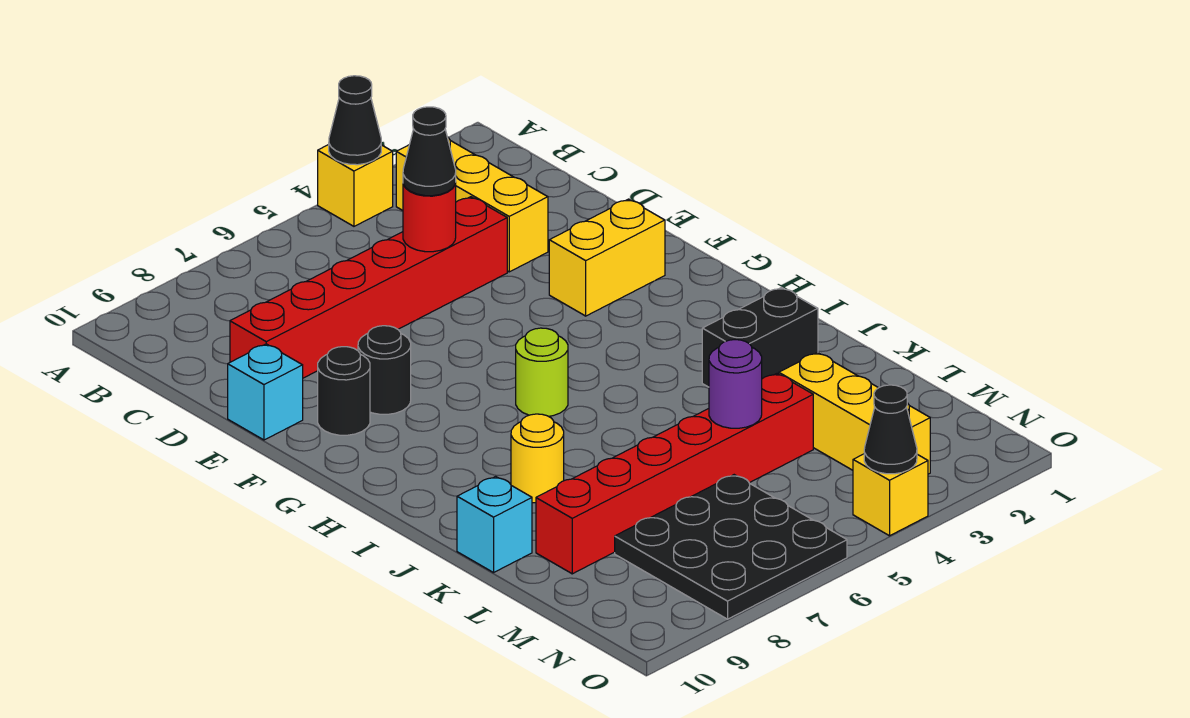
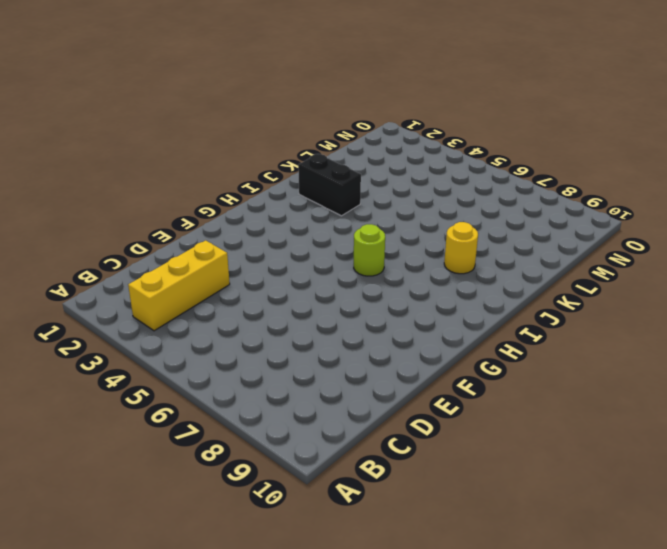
none -> yellow brick A4 level 1
none -> red brick D4:D9 level 1
none -> cyan brick E10 level 1

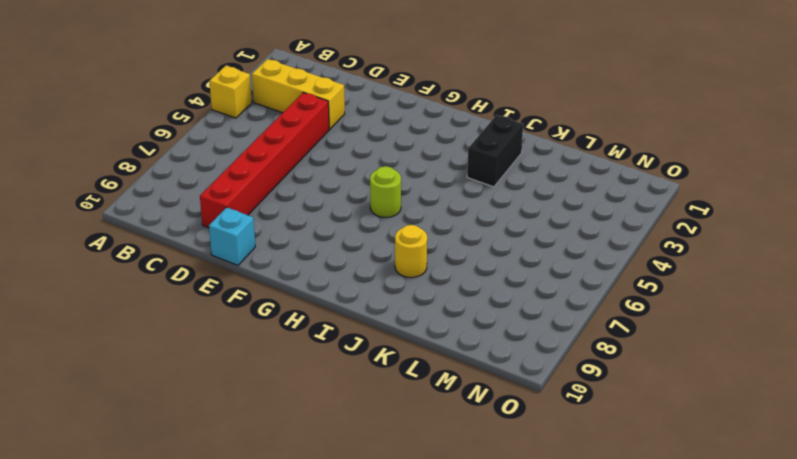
none -> yellow brick F2:F3 level 1
none -> black round brick F8 level 1
none -> black round brick F9 level 1

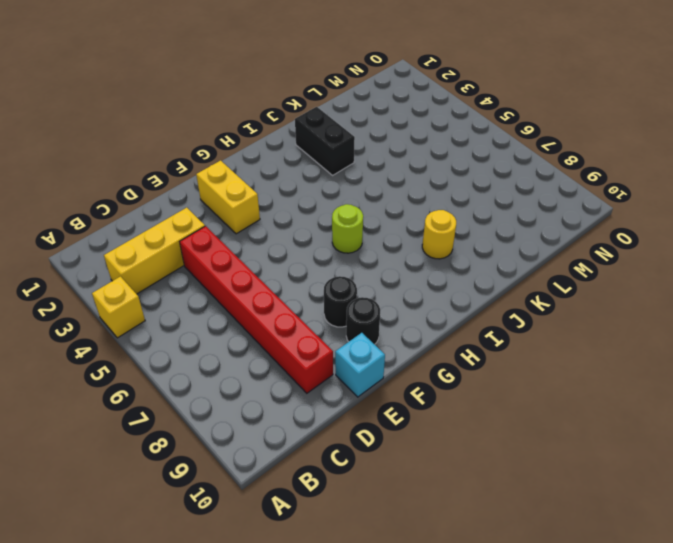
none -> cyan brick K10 level 1
none -> yellow brick L3:N3 level 1
none -> red brick L4:L9 level 1

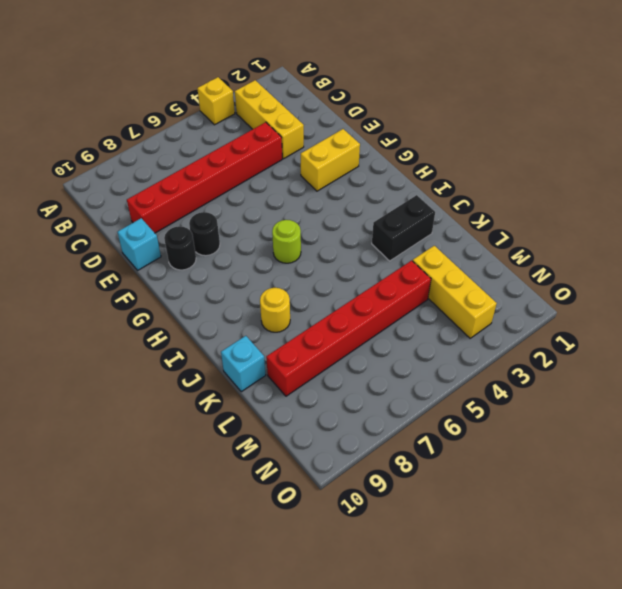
none -> black plate M6:O8 level 1
none -> yellow brick O4 level 1
none -> black cone A4 level 2

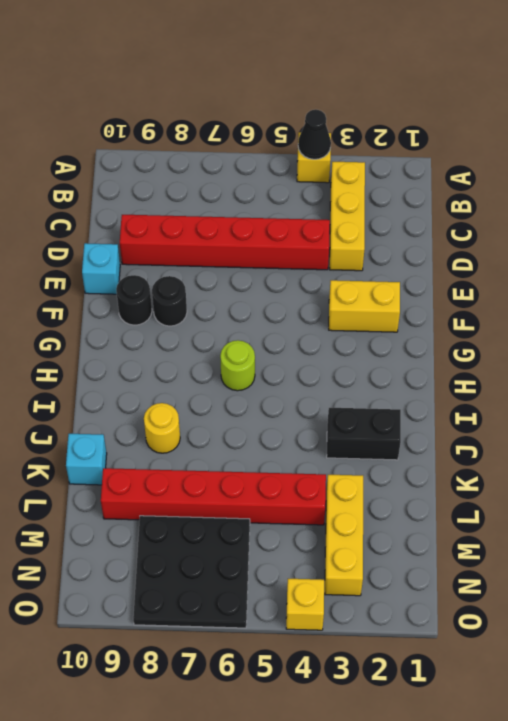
none -> red round brick D5 level 2
none -> purple round brick L5 level 2
none -> black cone O4 level 2

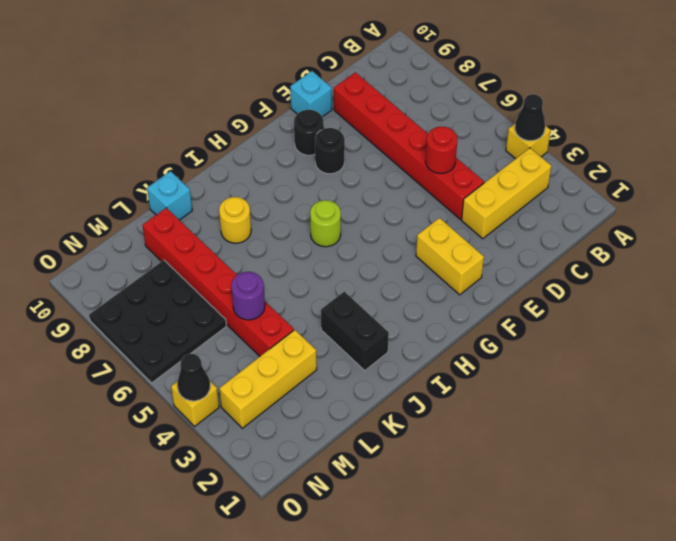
none -> black cone D5 level 3

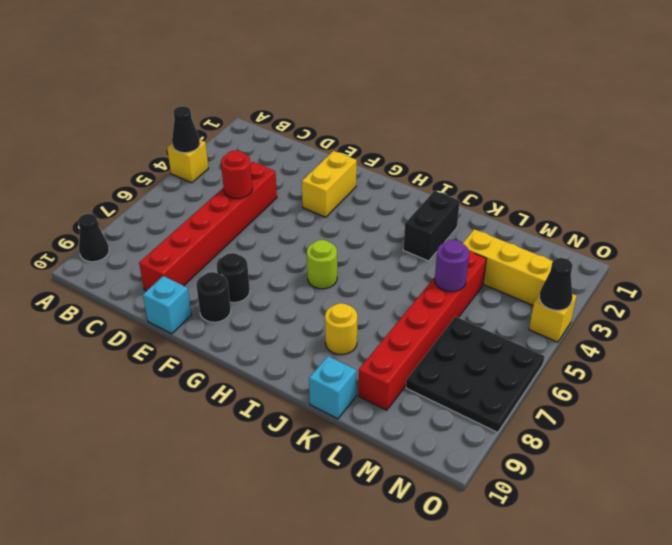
black cone A9 level 1 -> black cone D5 level 3
none -> yellow brick B3:D3 level 1

